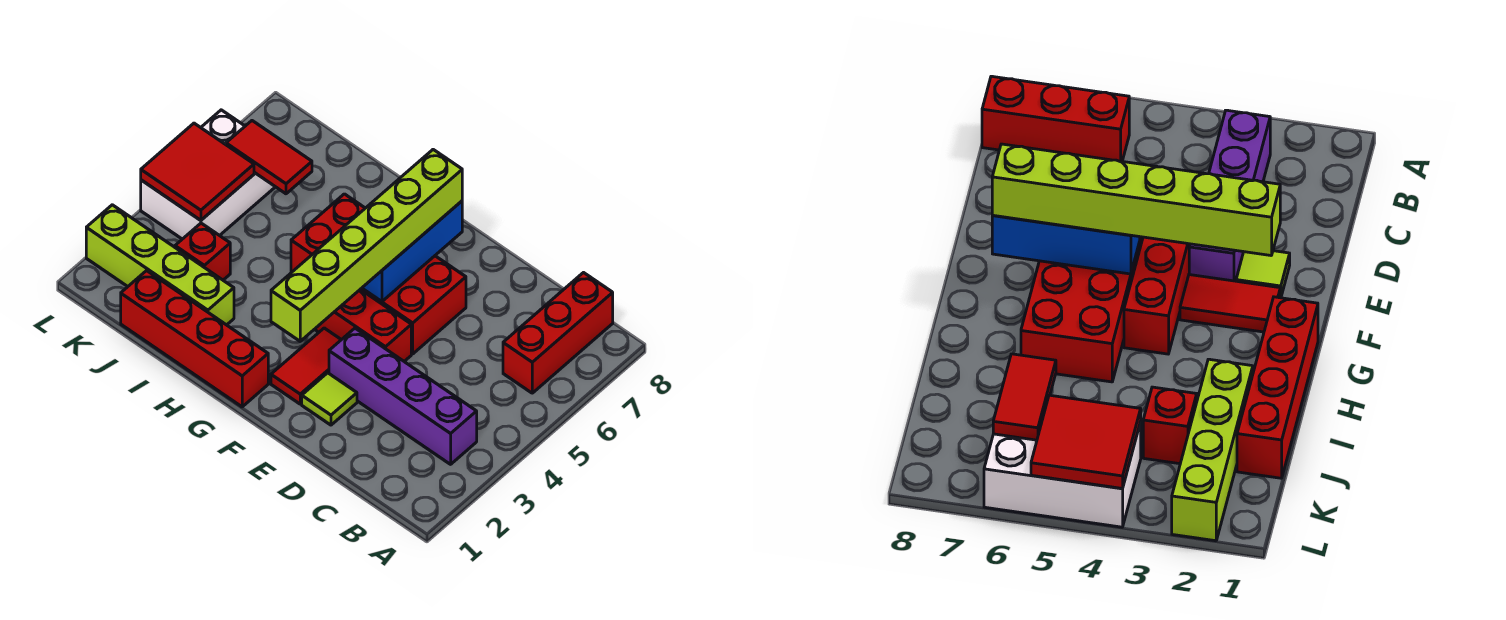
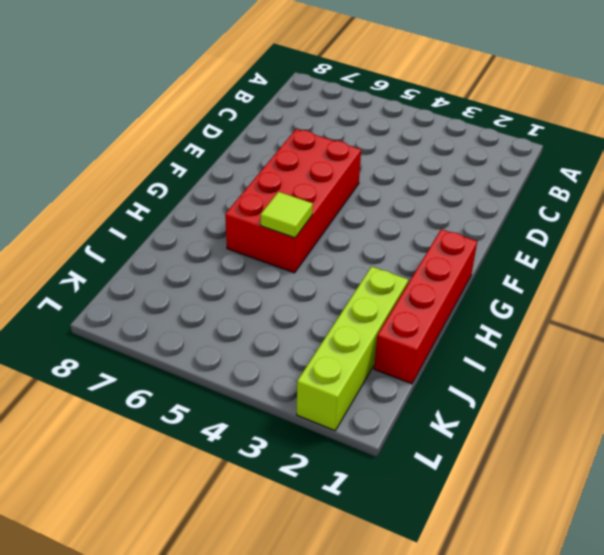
lime tile H5 level 2 -> lime tile E2 level 1
none -> purple brick B3:E3 level 1
none -> red brick B6:B8 level 1
none -> red brick E4:G4 level 1

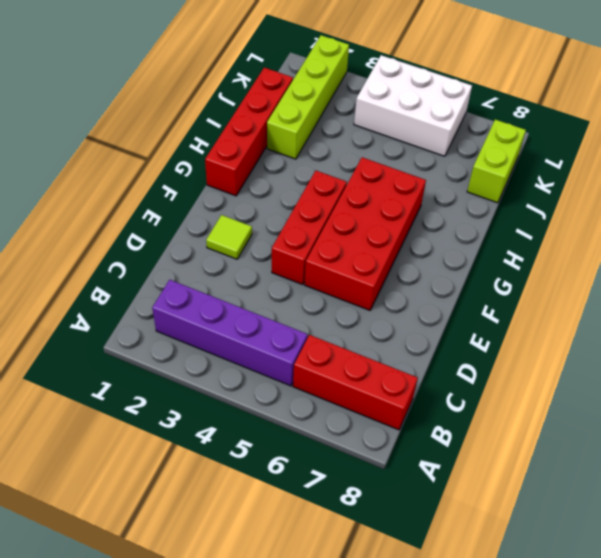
purple brick B2:B5 level 1 -> purple brick B3:E3 level 1
lime brick J8:K8 level 1 -> none
none -> red tile F2:F3 level 1
none -> red brick J3 level 1
none -> blue brick F5:F7 level 2

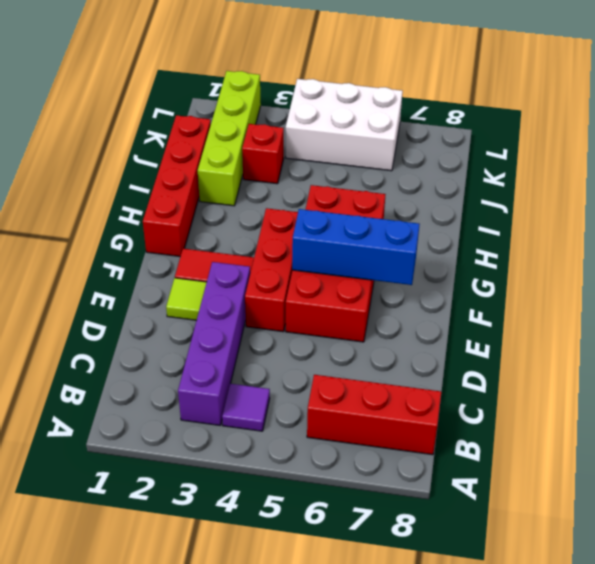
purple tile B4 level 1 -> none
none -> red tile J6:K6 level 2
none -> red tile K4:L5 level 2
none -> lime brick F2:F7 level 3

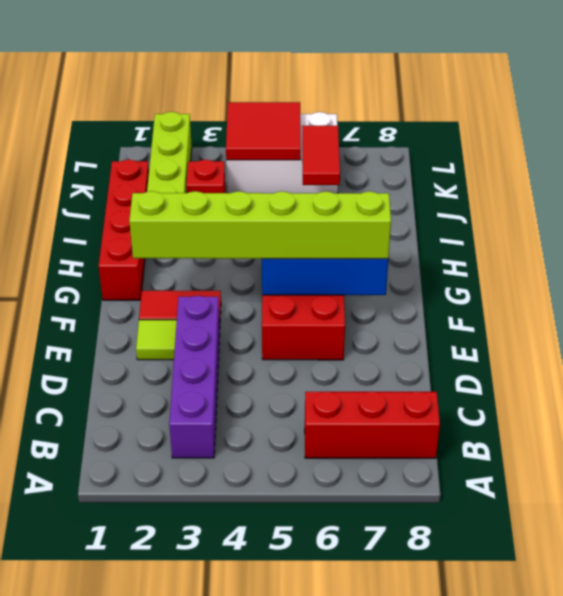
none -> red brick E4:G4 level 1

